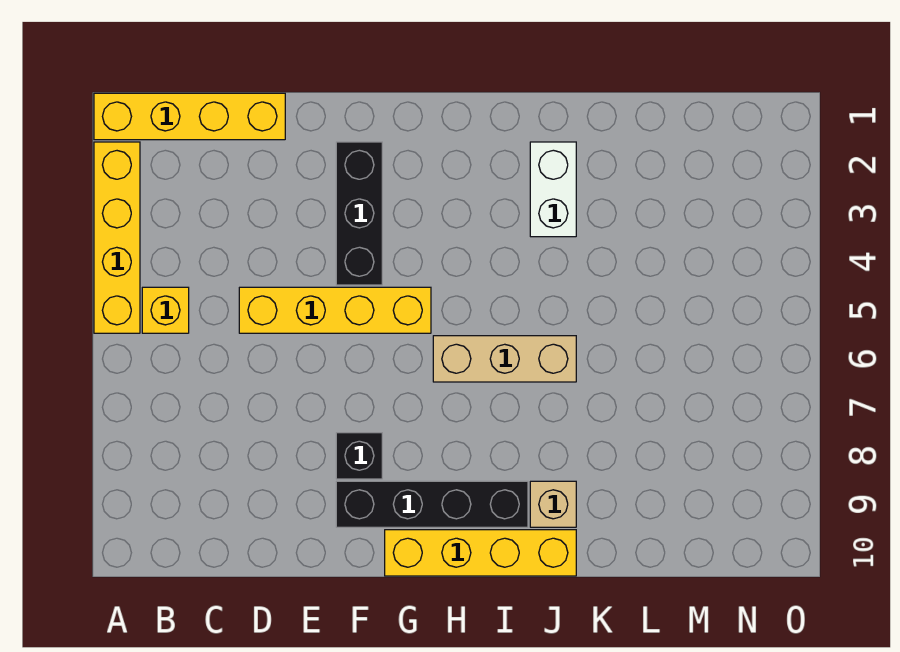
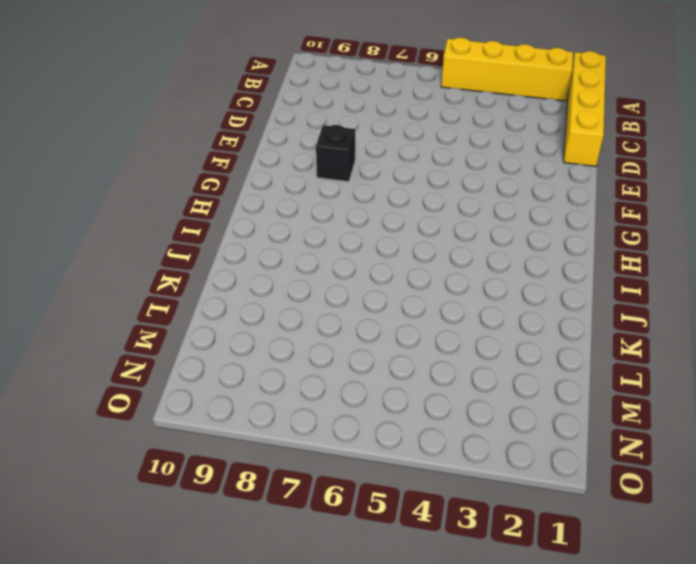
none -> yellow brick B5 level 1
none -> yellow brick D5:G5 level 1

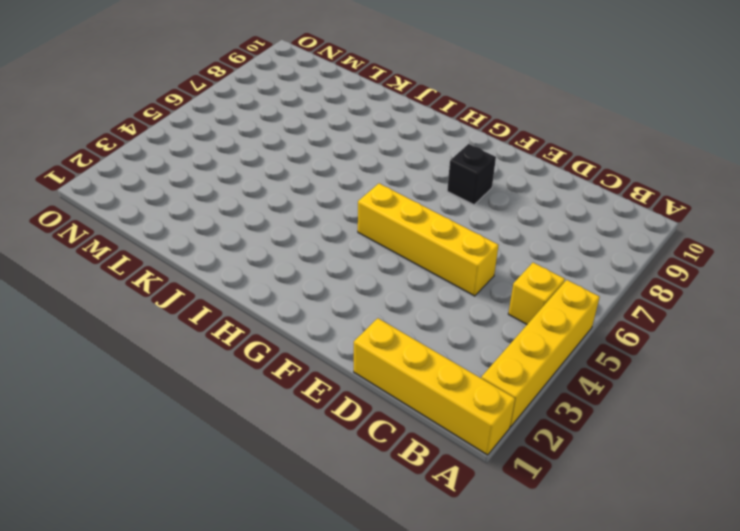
none -> black brick F2:F4 level 1
none -> black brick F9:I9 level 1

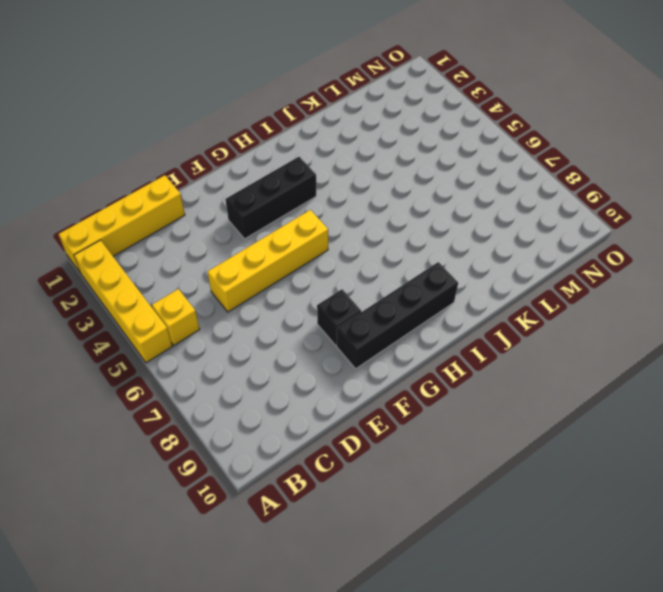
black brick F3:H3 level 1 -> black brick F2:F4 level 1
none -> yellow brick G10:J10 level 1
none -> tan brick H6:J6 level 1

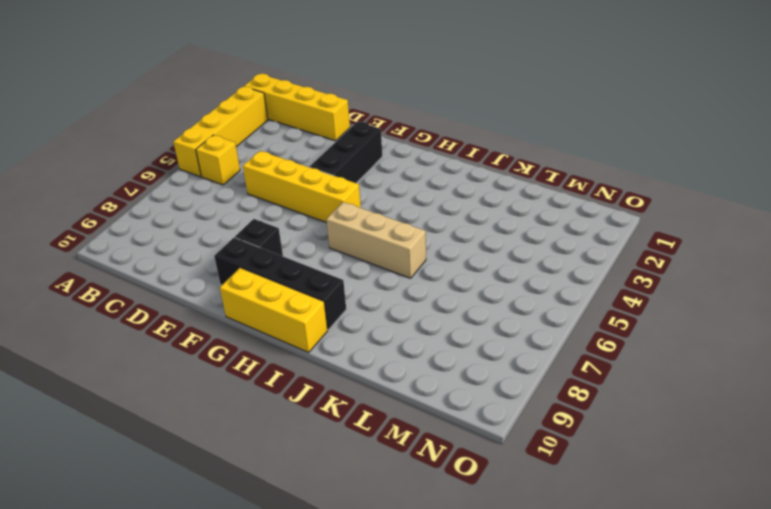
yellow brick G10:I10 level 1 -> yellow brick G10:J10 level 1
none -> white brick J2:J3 level 1
none -> tan brick J9 level 1

